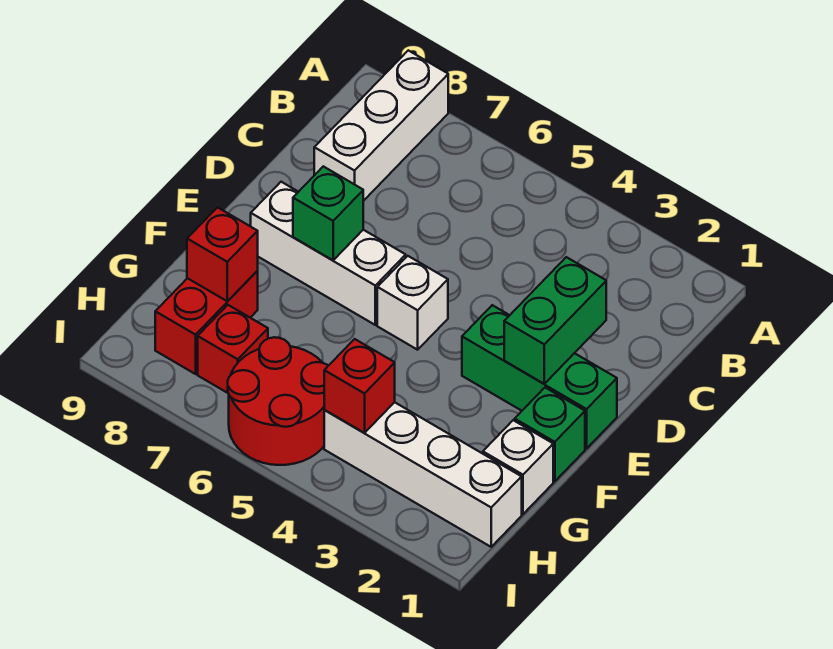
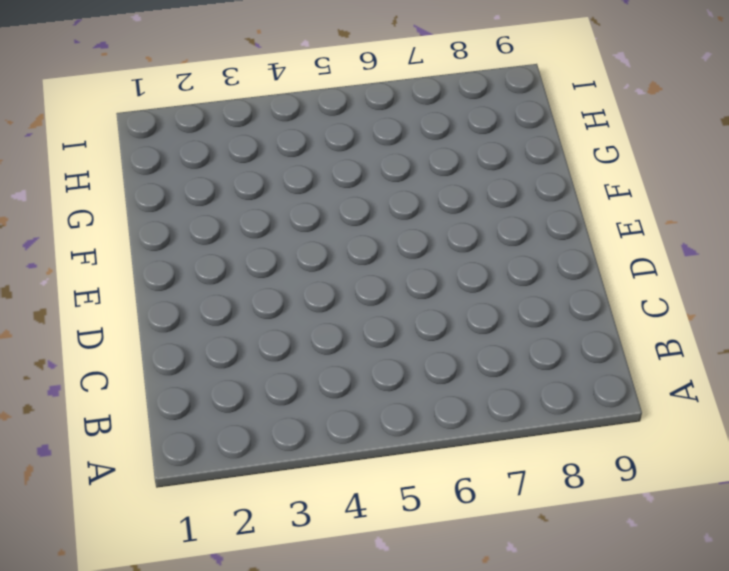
none -> white brick A8:C8 level 1
none -> green brick E1:E3 level 1
none -> white brick E5 level 1

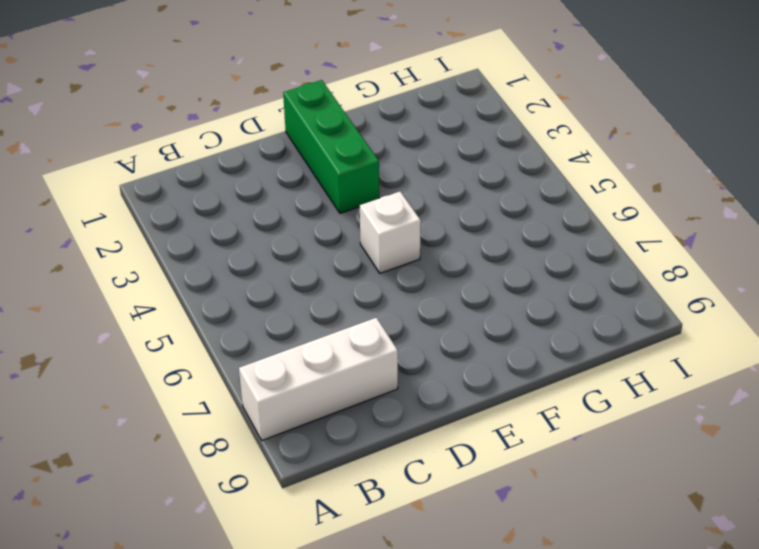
none -> white brick E6:E8 level 1
none -> green brick F1 level 1
none -> white brick G1 level 1

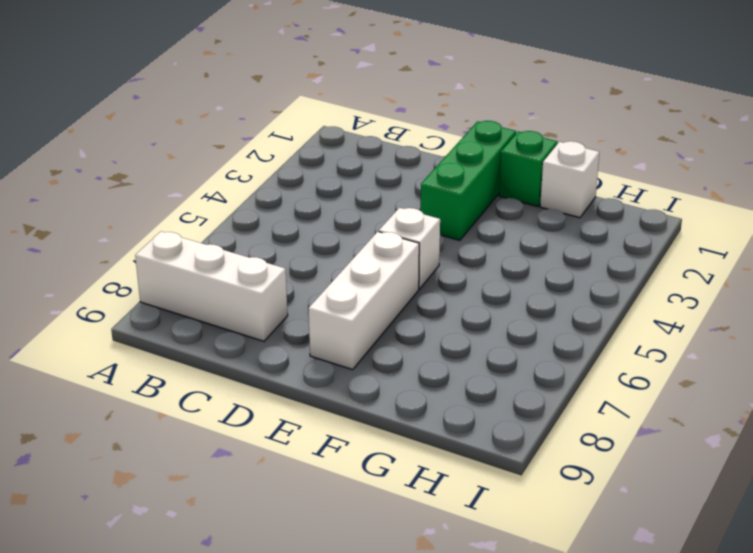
none -> red brick G8:H8 level 1
none -> white brick H1:H4 level 1
none -> red round brick H5:I6 level 1

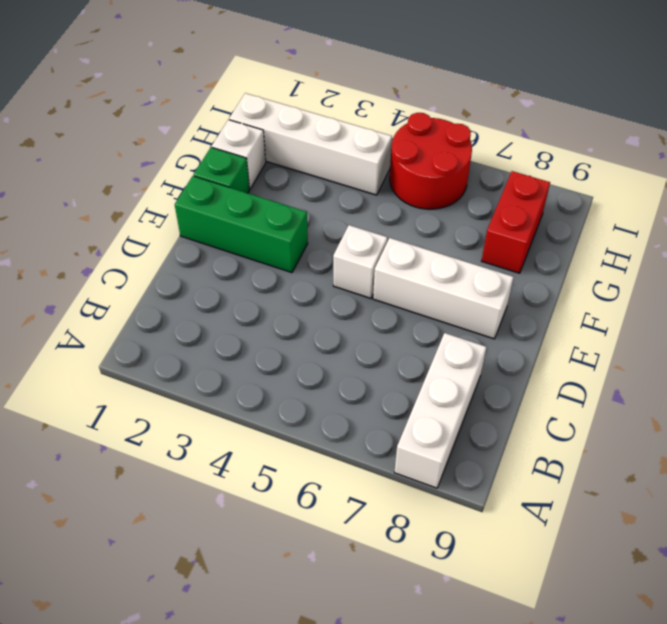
none -> red brick H7 level 1
none -> green brick D2:E2 level 2
none -> green brick E7 level 2

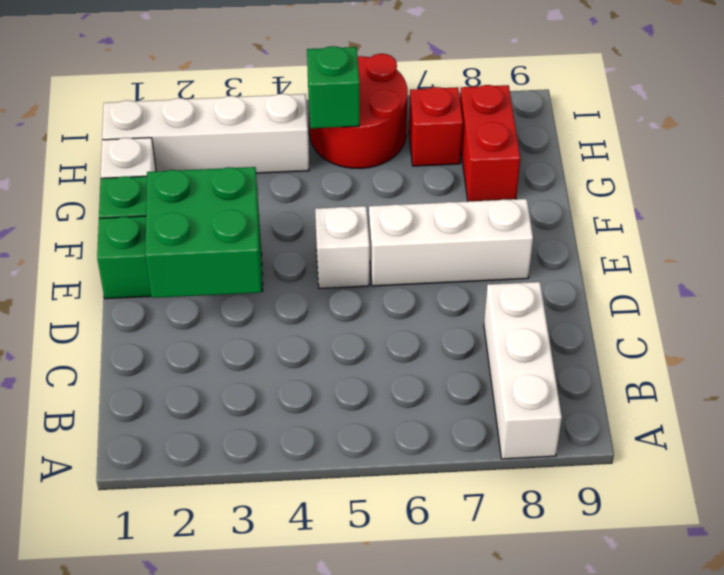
green brick D2:E3 level 2 -> green brick D2:E2 level 2
green brick H5 level 2 -> green brick E7 level 2
none -> red brick G8 level 2
none -> red brick H4 level 2

